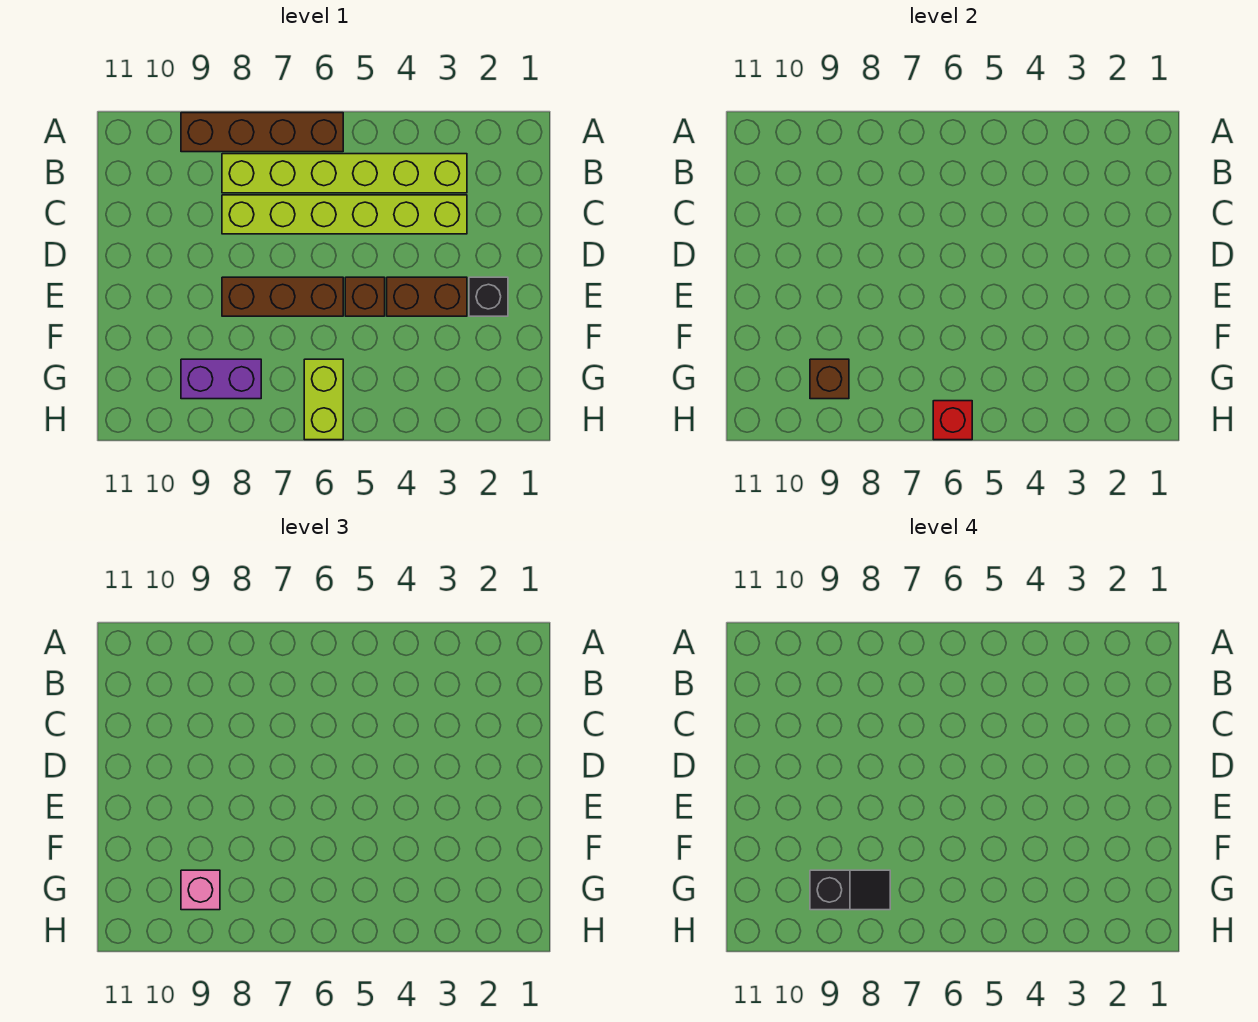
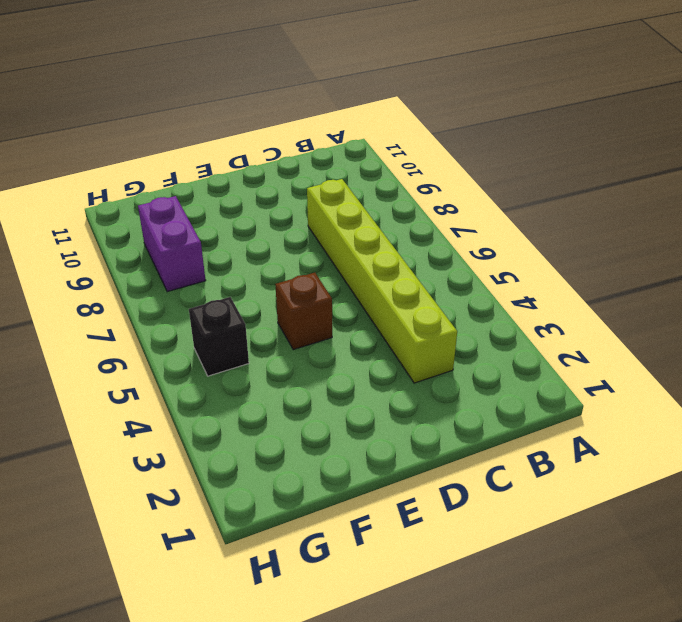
black brick G5 level 1 -> black brick E2 level 1
none -> brown brick A6:A9 level 1
none -> lime brick B3:B8 level 1
none -> brown brick E3:E4 level 1

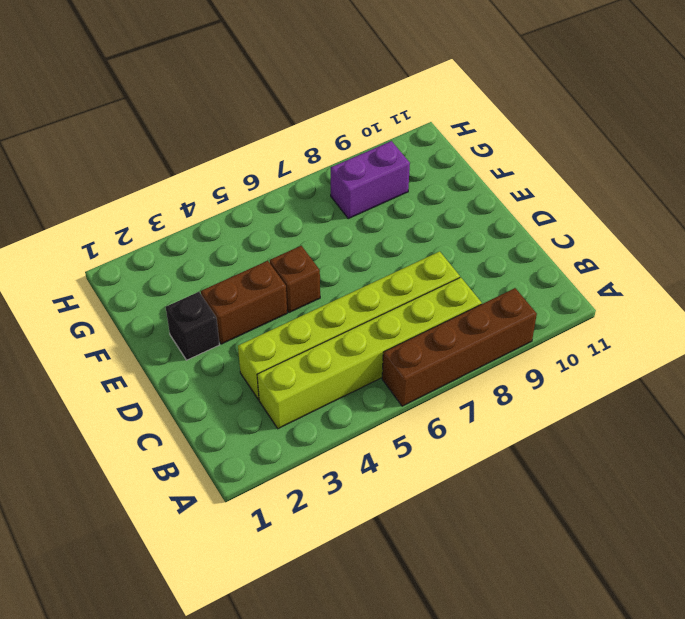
none -> brown brick E6:E8 level 1
none -> lime brick G6:H6 level 1
none -> brown brick G9 level 2

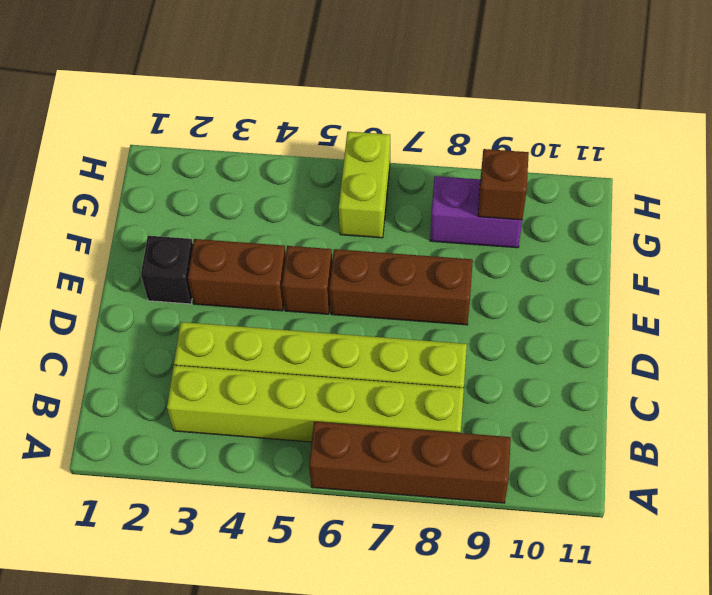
none -> red brick H6 level 2
none -> pink brick G9 level 3
none -> black slope G8:G9 level 4 top 9

